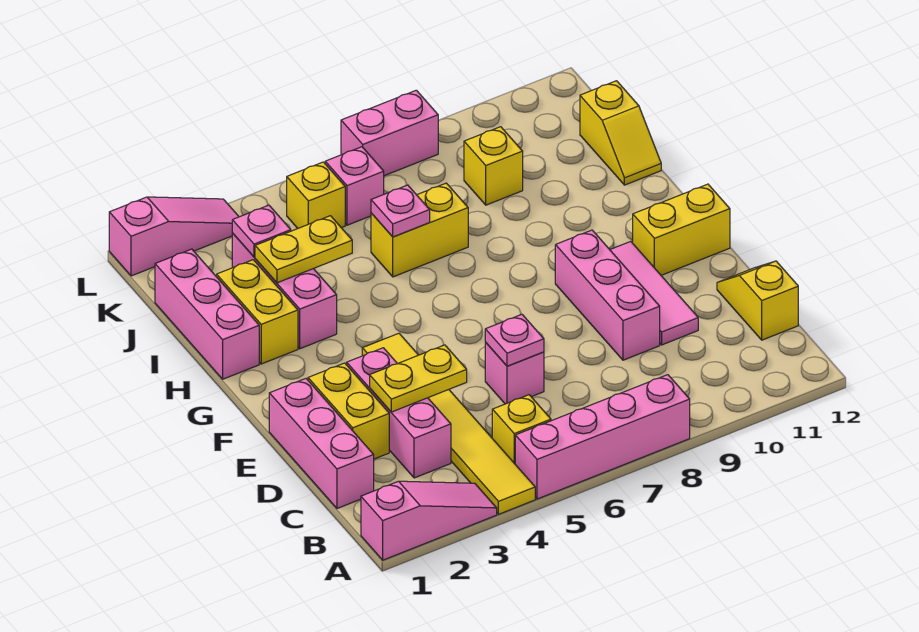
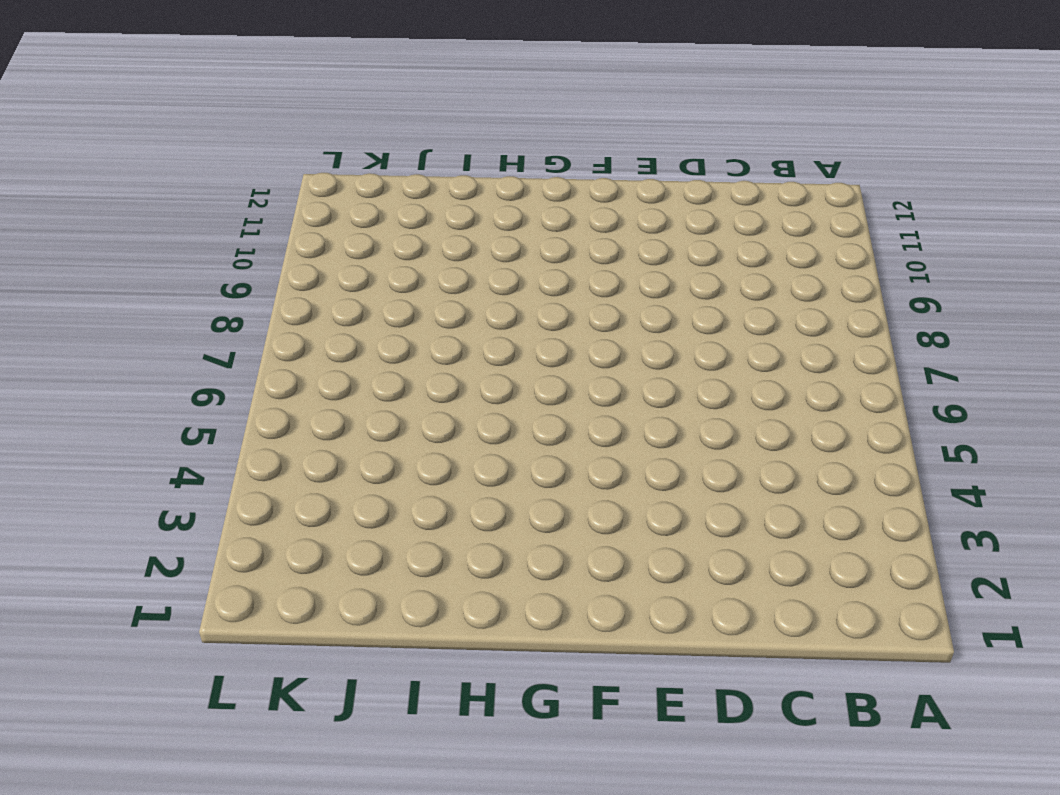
none -> pink slope A1:A3 level 1 top 1
none -> yellow tile A4:F4 level 1
none -> pink brick A5:A8 level 1

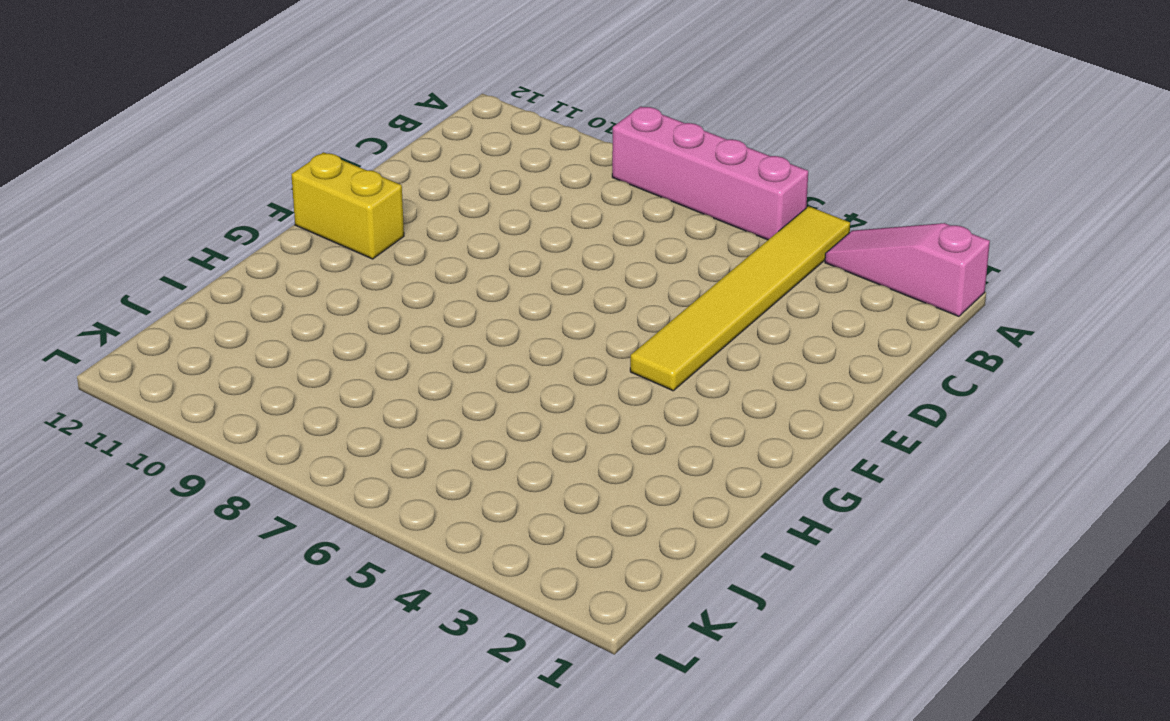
none -> yellow brick B5 level 1
none -> pink brick C1:E1 level 1
none -> pink brick C3:E3 level 1

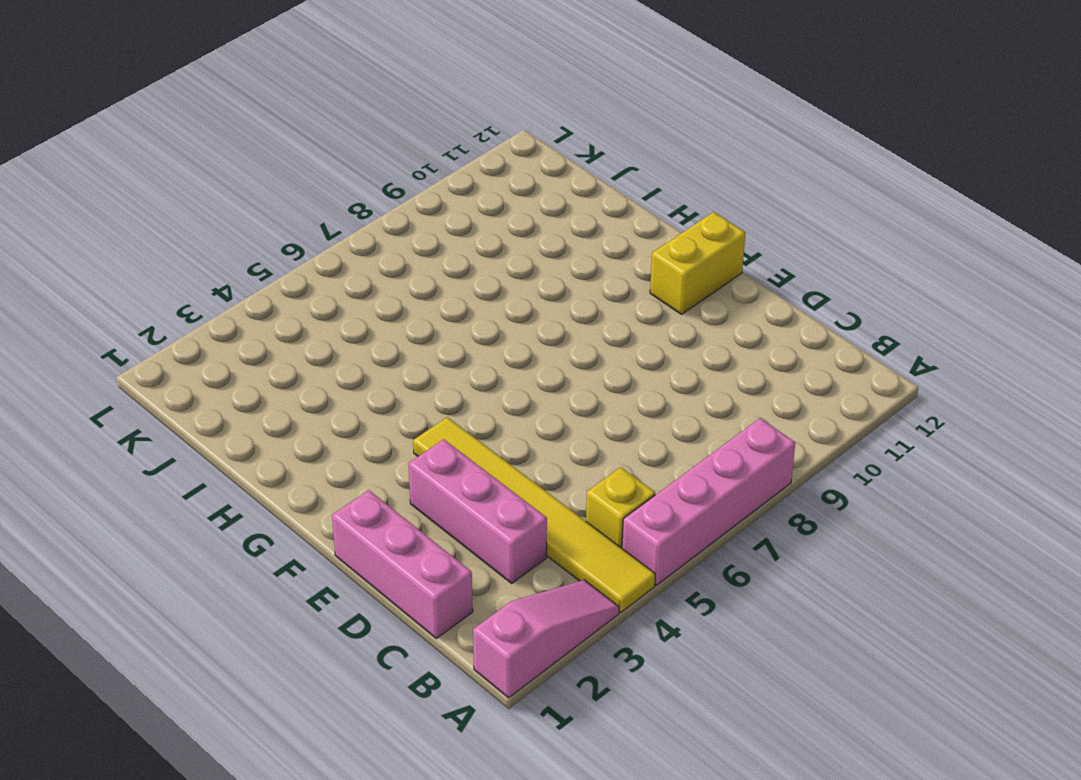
none -> yellow slope C12:D12 level 1 top C
none -> yellow brick D2:E2 level 1
none -> pink brick D6 level 1

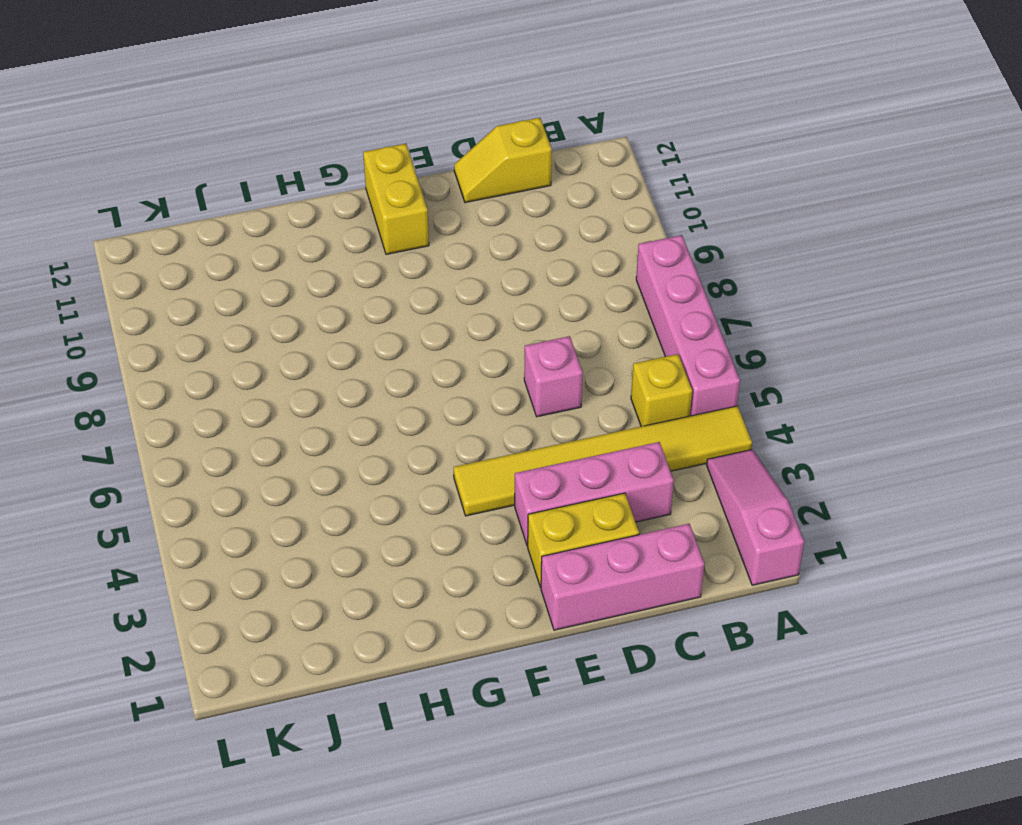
none -> pink brick D9:F9 level 1
none -> pink tile D10:F10 level 1
none -> pink brick H1:J1 level 1

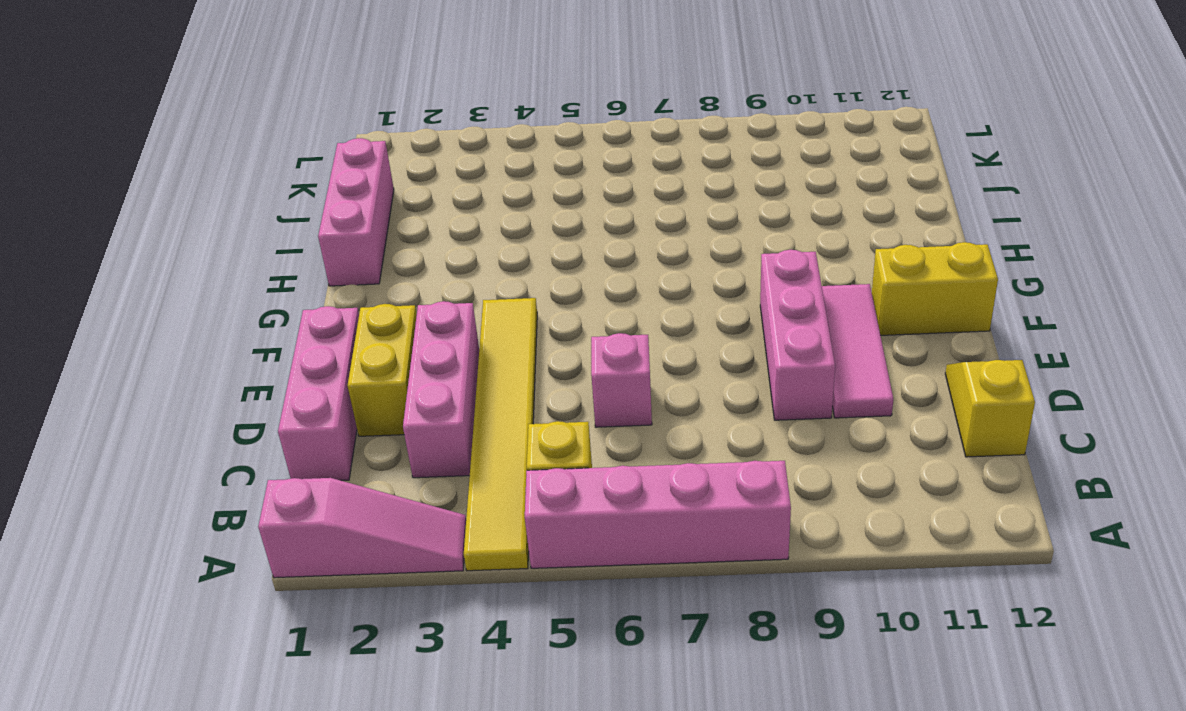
none -> yellow brick H2:I2 level 1
none -> pink brick H3:J3 level 1
none -> yellow brick I6:I7 level 1

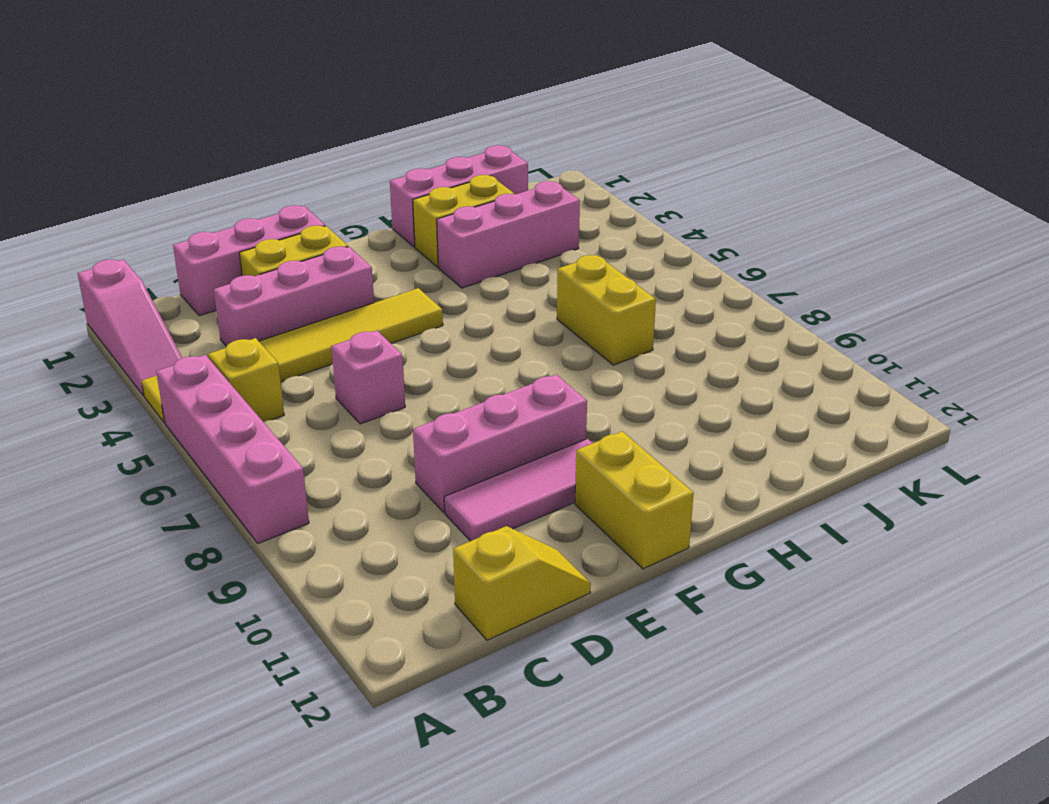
none -> yellow slope I12:J12 level 1 top J
none -> yellow brick J9 level 1
none -> yellow brick K5 level 1

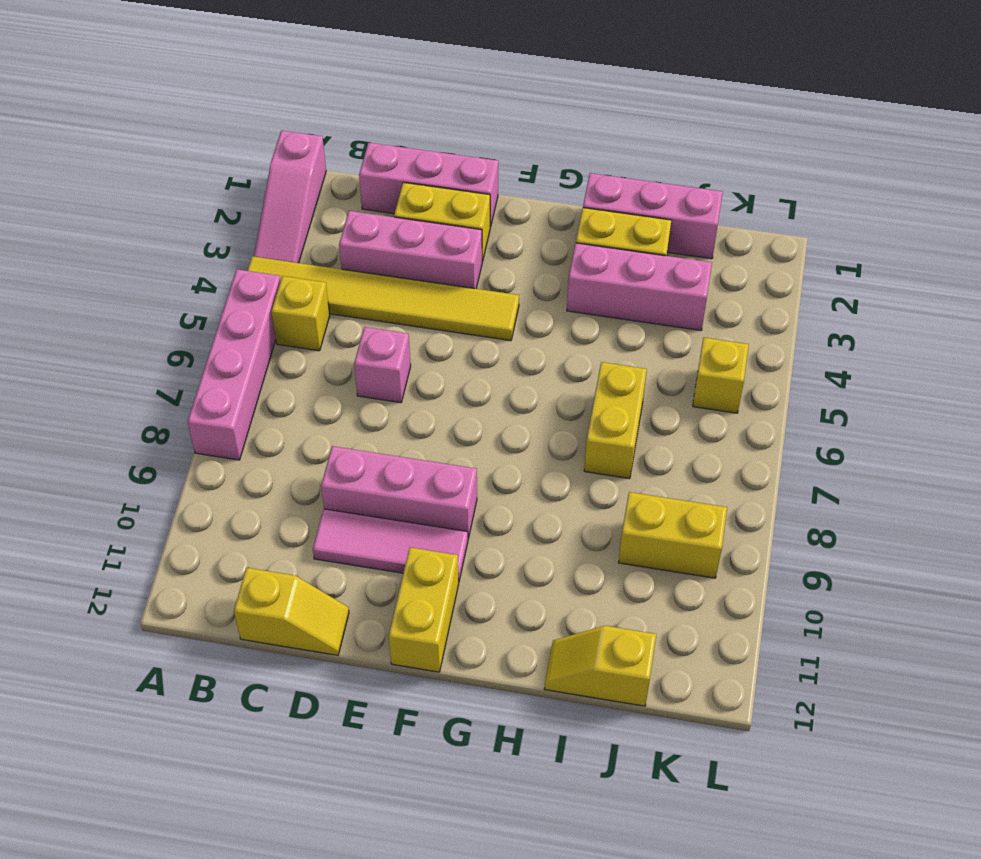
yellow brick J9:K9 level 1 -> yellow brick J9 level 1
none -> pink brick K6 level 1
none -> pink slope L1:L3 level 1 top 1
none -> pink brick L7:L8 level 1

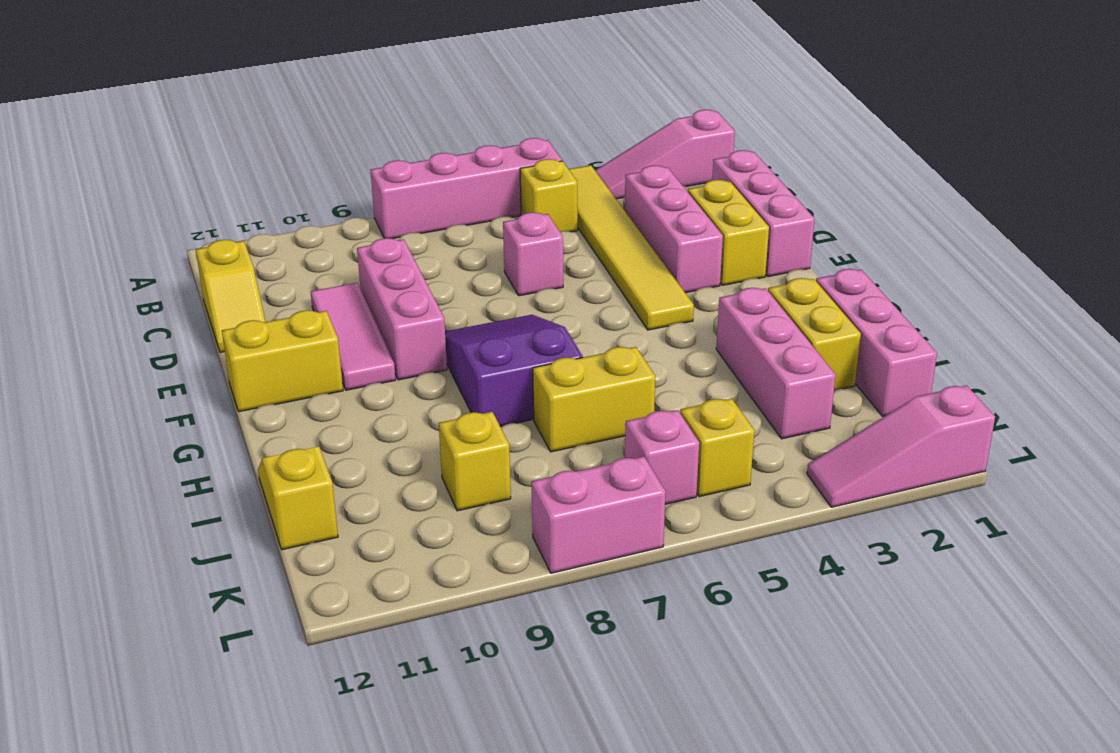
purple slope F7:H8 level 1 top H -> none
none -> yellow plate D3:D4 level 2
none -> pink plate D6 level 2
none -> yellow plate I3:I4 level 2

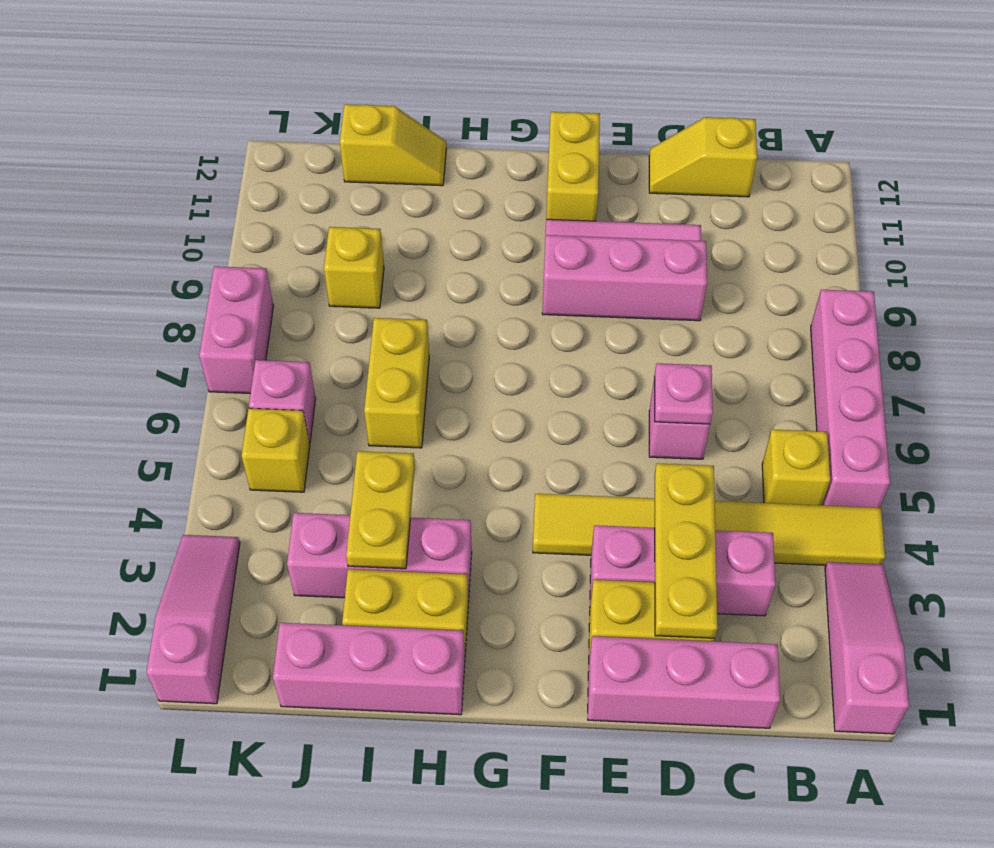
yellow plate D2:D4 level 2 -> yellow plate D3:D4 level 2
none -> pink plate I6 level 2
none -> pink plate J3 level 2

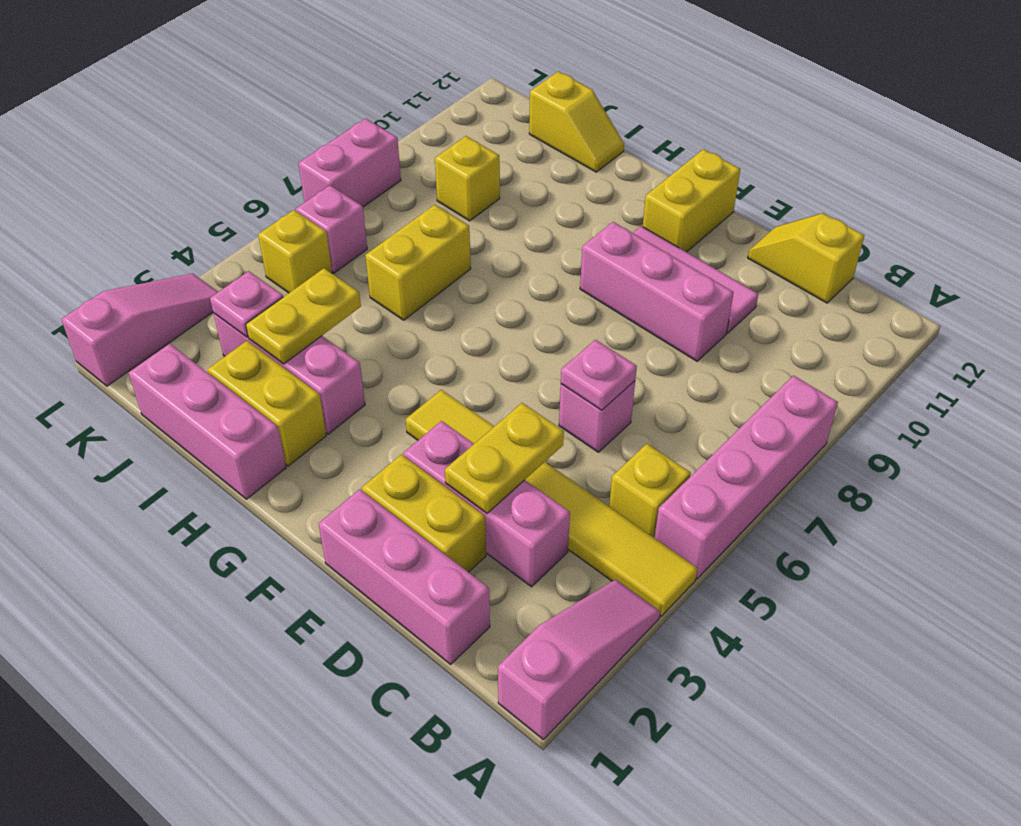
none -> pink plate I6 level 2

